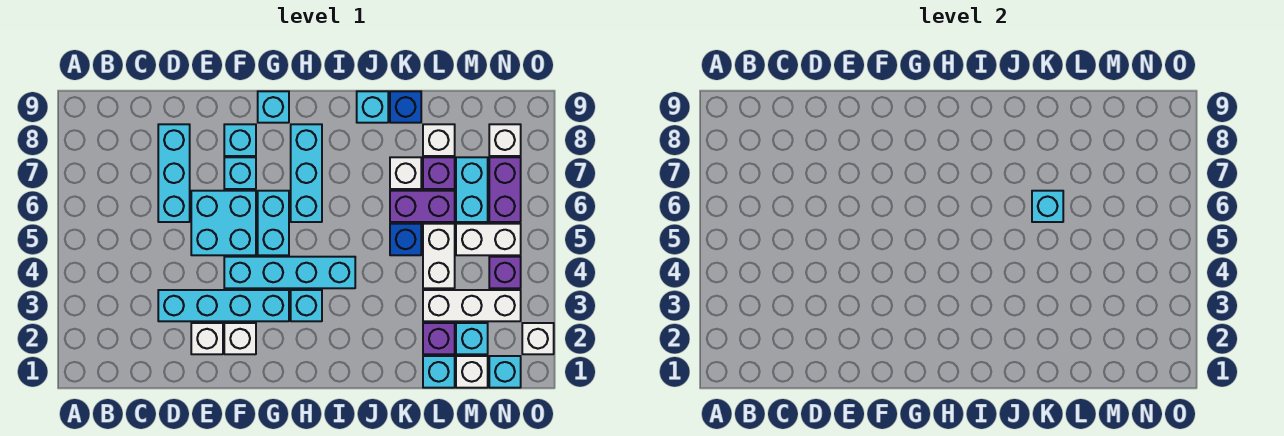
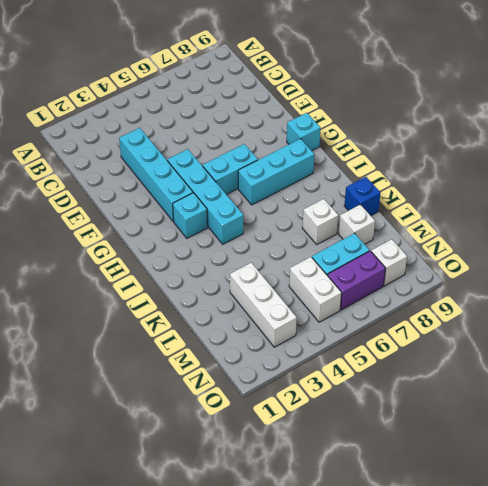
none -> cyan brick D6:D8 level 1
none -> white brick E2 level 1
none -> cyan brick E5:F6 level 1
none -> white brick F2 level 1

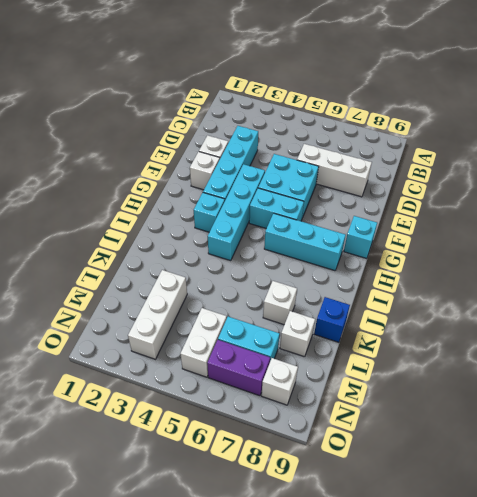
white brick D6:D8 level 1 -> cyan brick D6:D8 level 1
none -> cyan brick F7 level 1
none -> cyan brick F8 level 1
none -> cyan brick J9 level 1
none -> blue brick K5 level 1

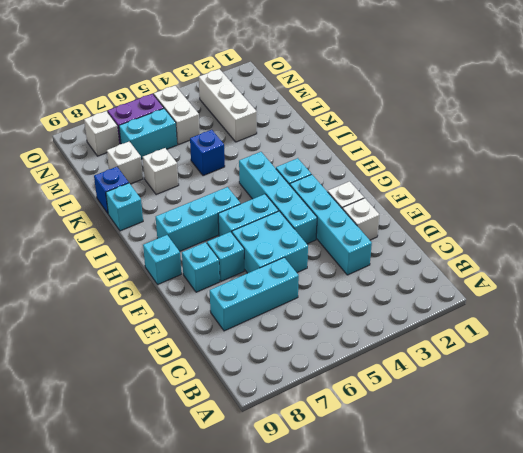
none -> purple brick K6:L6 level 1
none -> cyan brick L1 level 1
none -> purple brick L2 level 1
none -> white brick L4:L5 level 1

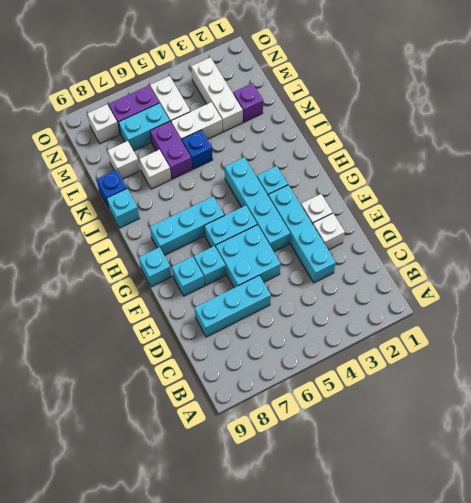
none -> cyan brick L1 level 1
none -> purple brick L7 level 1
none -> white brick M1 level 1
none -> cyan brick M2 level 1

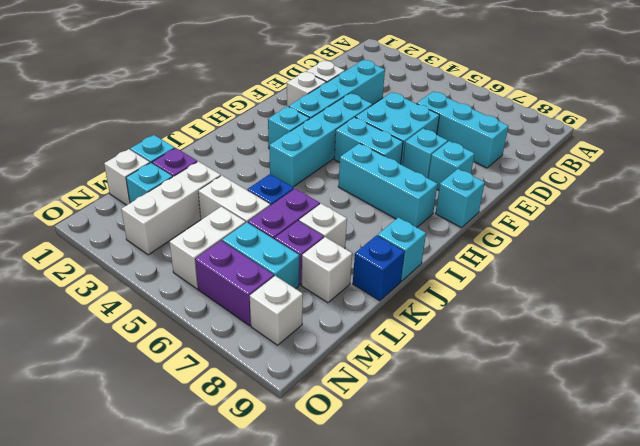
none -> cyan brick N1 level 1
none -> purple brick N4 level 1
none -> white brick O2 level 1
none -> cyan brick K6 level 2

